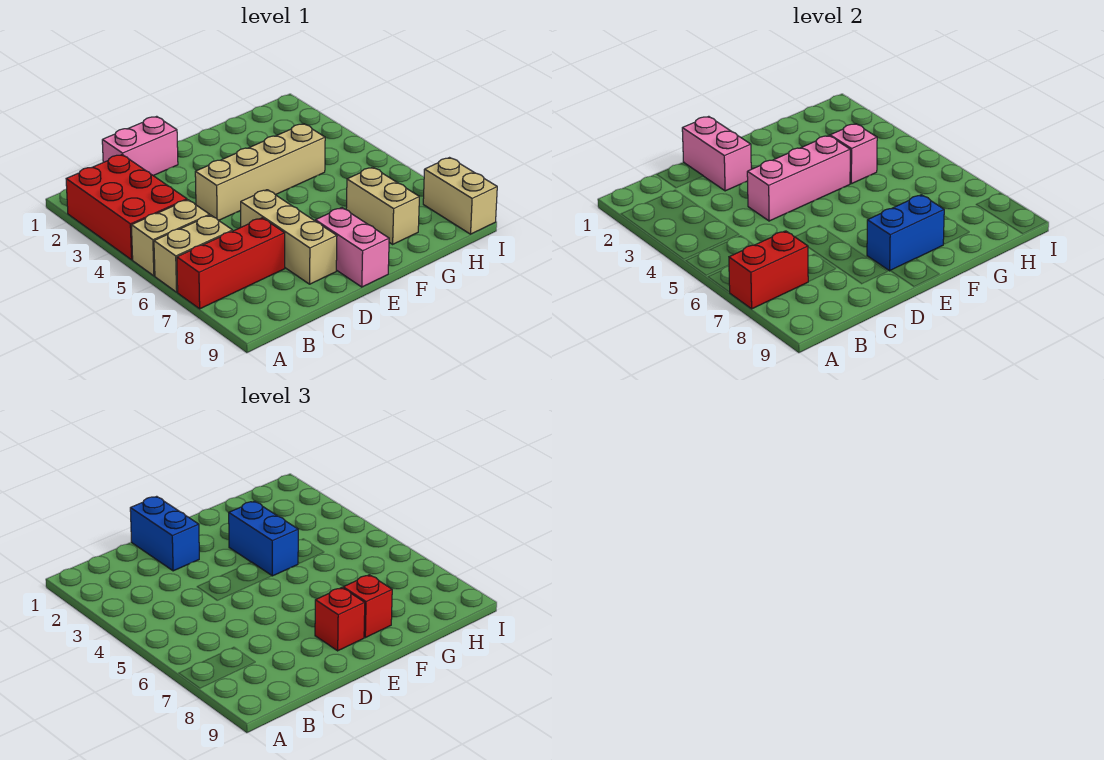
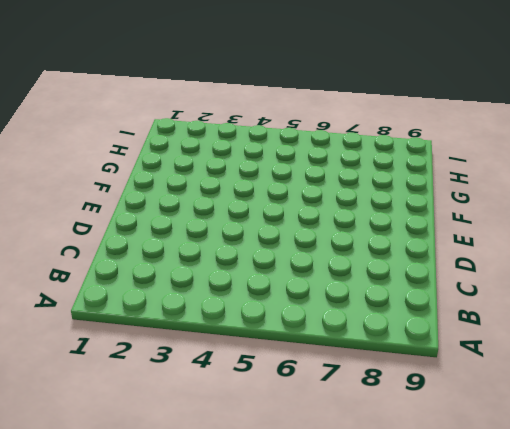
none -> red brick A2:B4 level 1
none -> tan brick A5:B5 level 1
none -> tan brick A6:B6 level 1

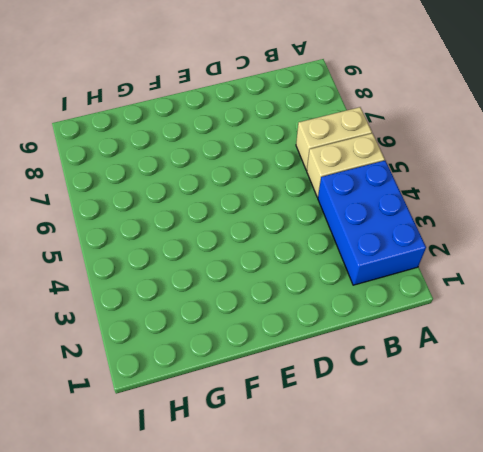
blue brick A2:B4 level 1 -> red brick A2:B4 level 1
none -> red brick A7:C7 level 1
none -> pink brick C1:D1 level 1
none -> tan brick D4:G4 level 1

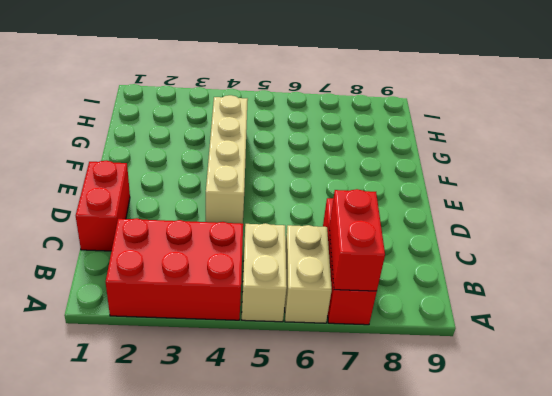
red brick C1:D1 level 1 -> pink brick C1:D1 level 1
none -> tan brick D6:D8 level 1
none -> pink brick E8:E9 level 1
none -> tan brick G7:G8 level 1

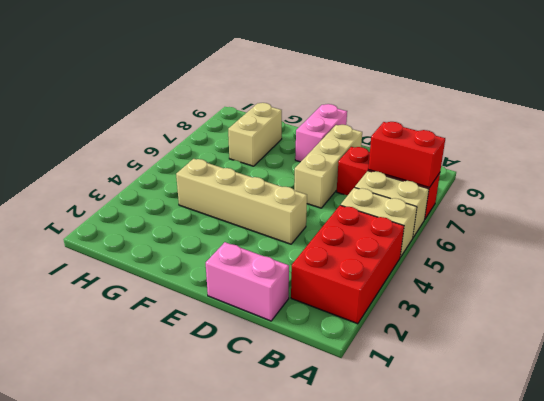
none -> tan brick I8:I9 level 1
none -> pink brick D1:D2 level 2
none -> pink brick D4:F4 level 2

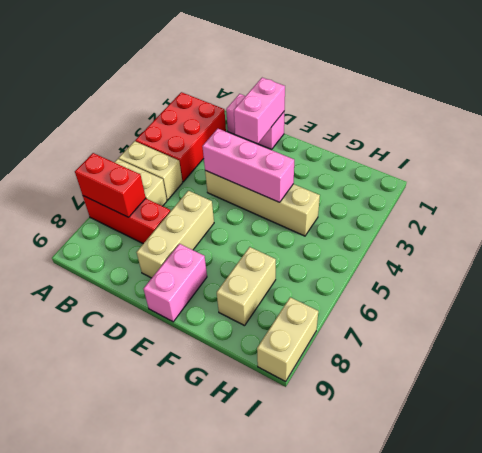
none -> blue brick E8:F8 level 2
none -> pink brick G4 level 2
none -> blue brick D1:D2 level 3

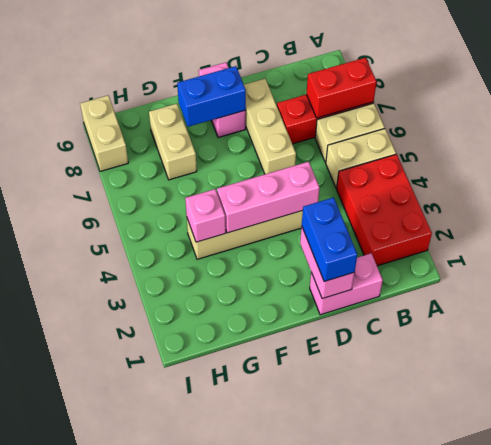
none -> red brick E8 level 3
none -> blue brick F3:F4 level 3
none -> red brick F8 level 3

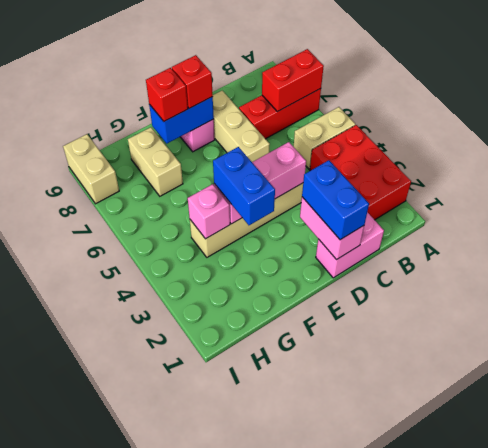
none -> tan brick A6:B6 level 1

